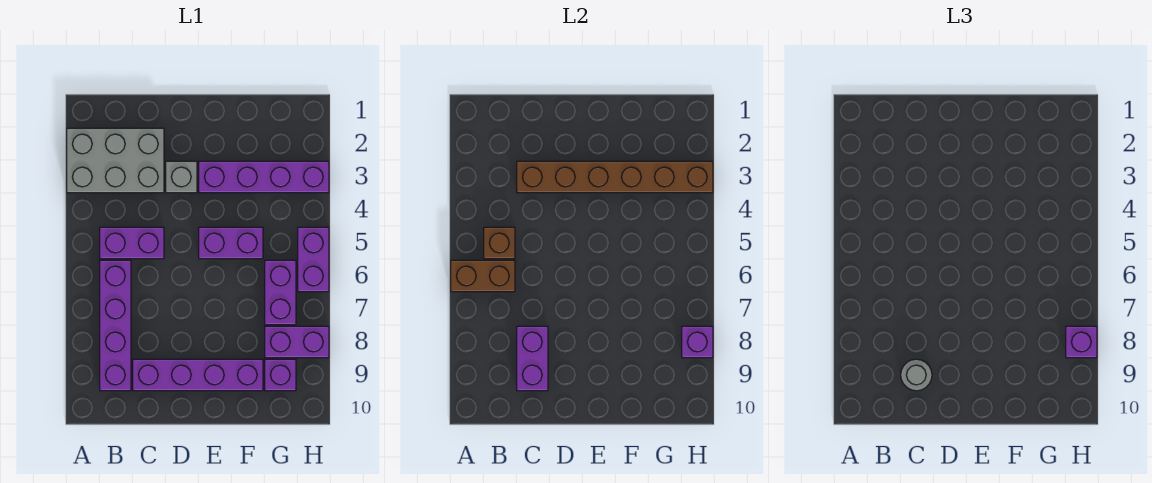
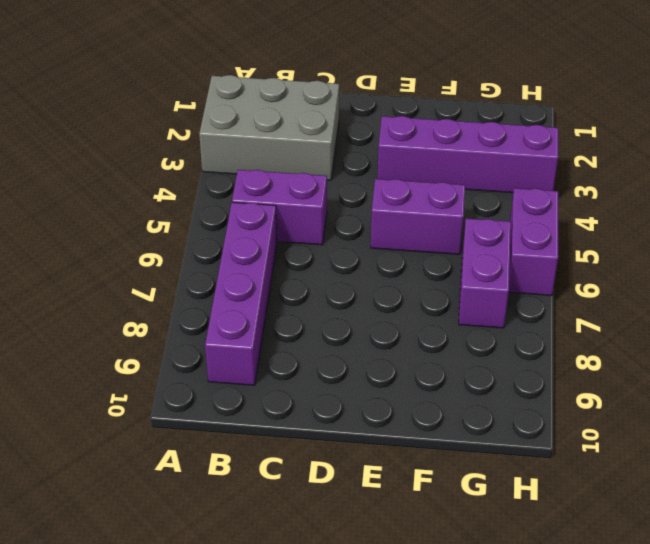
none -> purple brick C9:F9 level 1
none -> grey brick D3 level 1
none -> purple brick G8:H8 level 1

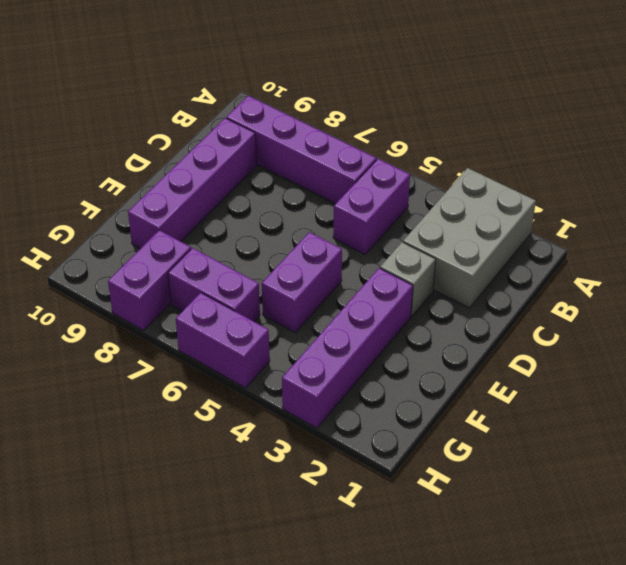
none -> purple brick G9 level 1
none -> brown brick A6:B6 level 2
none -> brown brick B5 level 2

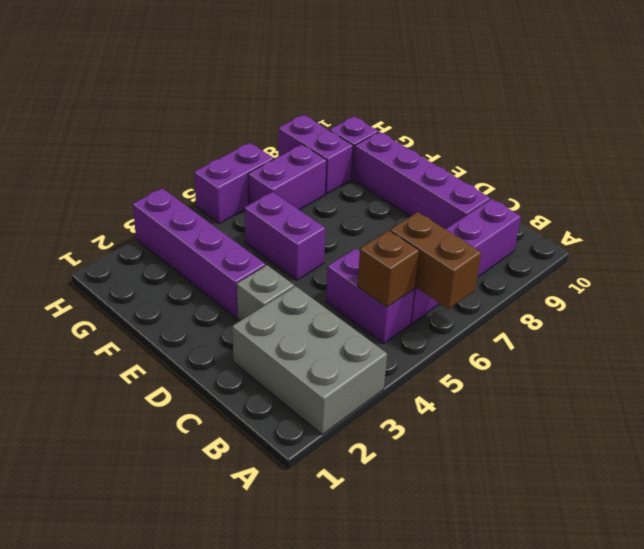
none -> brown brick C3:H3 level 2
none -> purple brick C8:C9 level 2
none -> purple brick H8 level 2

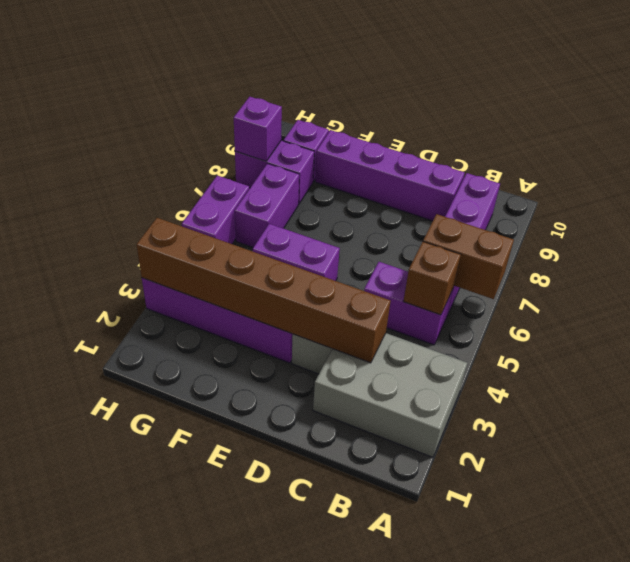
none -> purple brick C8:C9 level 2
none -> grey round brick C9 level 3
none -> purple brick H8 level 3

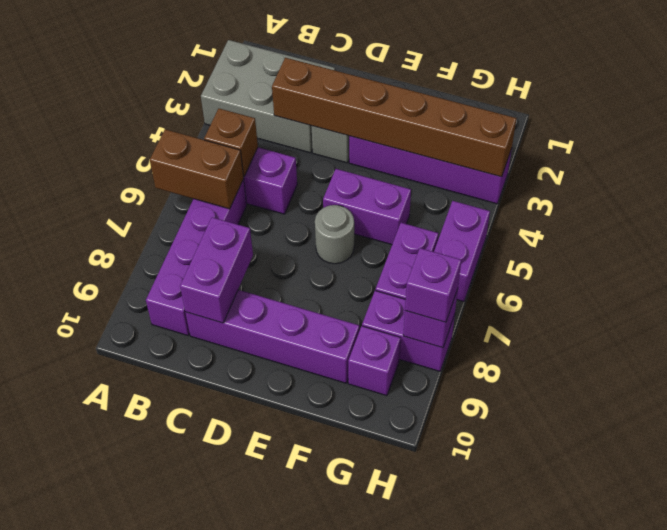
grey round brick E6 level 1 -> grey round brick C9 level 3

